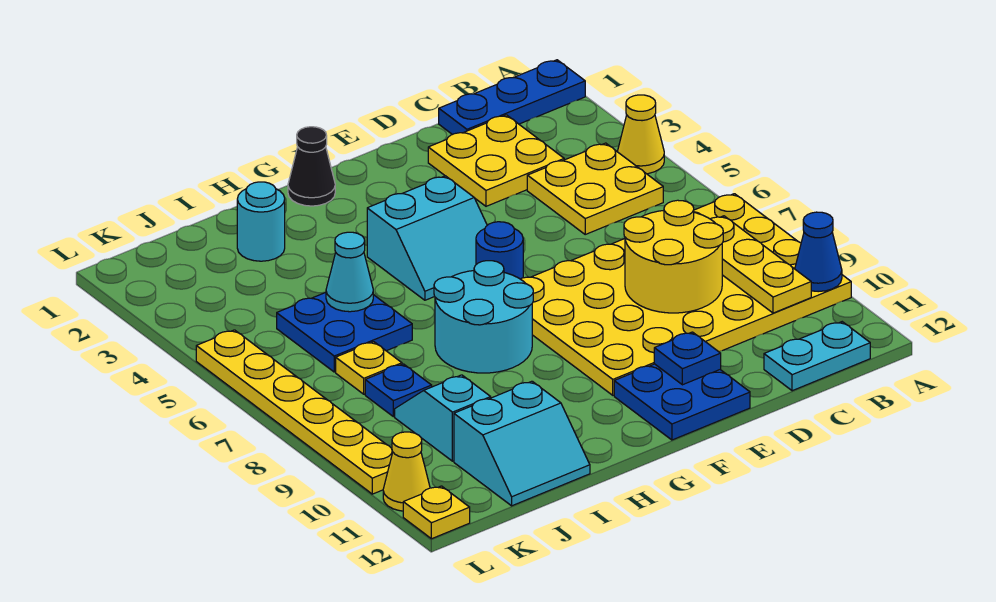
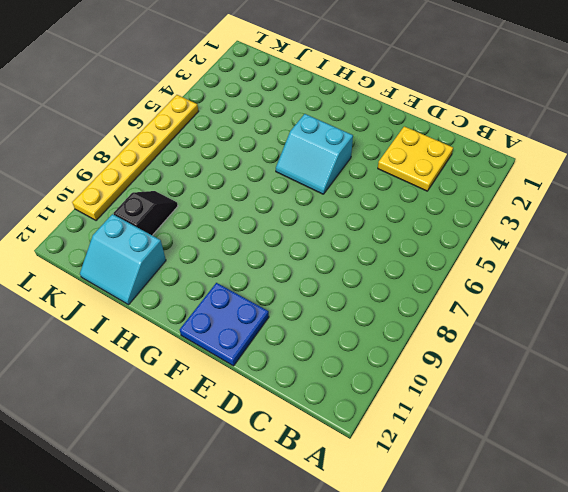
black slope J9:J10 level 1 top 10 -> cyan slope J9:J10 level 1 top 10
none -> blue plate A1:C1 level 1
none -> yellow cone A4 level 1
none -> yellow plate A7:F10 level 1

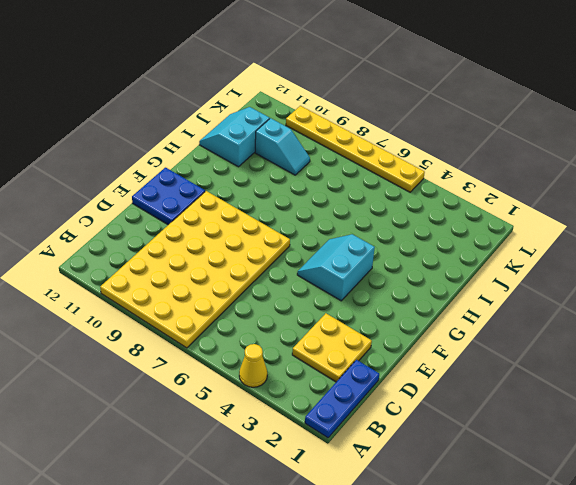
none -> yellow plate B4:C5 level 1
none -> cyan plate B12:C12 level 1
none -> blue round brick F6 level 1

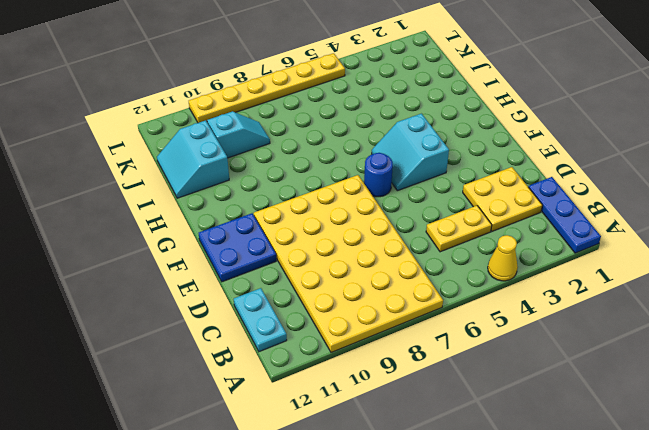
yellow plate C4:C5 level 1 -> yellow plate B4:C5 level 1
none -> black cone G1 level 1
none -> cyan round brick G7:H8 level 1
none -> cyan round brick I2 level 1

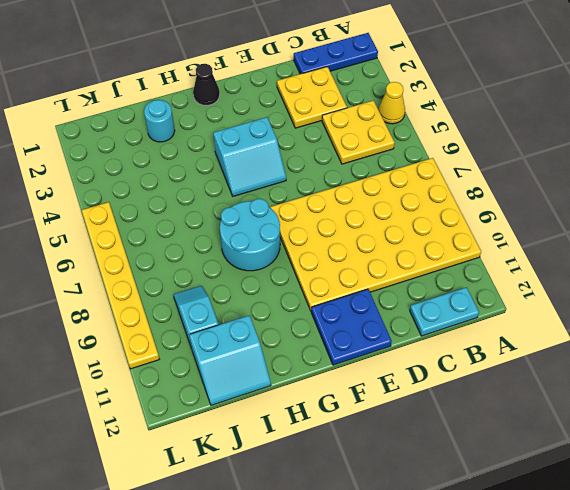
none -> blue round brick F6 level 1
none -> blue plate I5:J6 level 1
none -> yellow plate J7 level 1

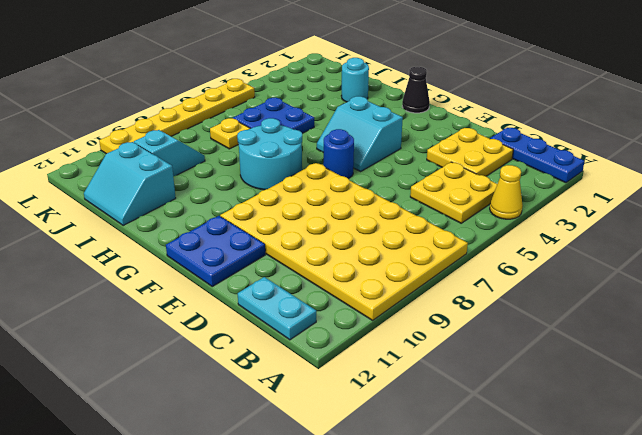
none -> blue plate J8 level 1
none -> yellow cone L11 level 1
none -> yellow plate L12 level 1

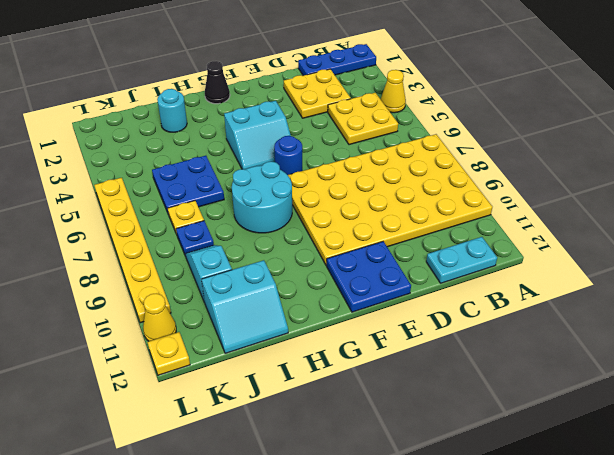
none -> blue cone A10 level 2
none -> yellow plate B8:B10 level 2
none -> yellow round brick C8:D9 level 2

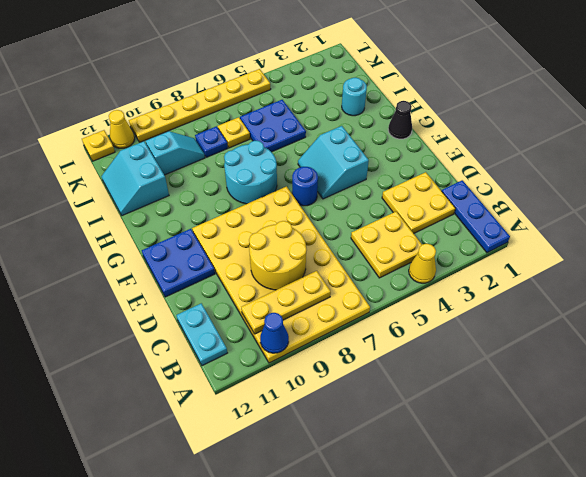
none -> blue plate E11 level 2
none -> cyan cone I5 level 2

